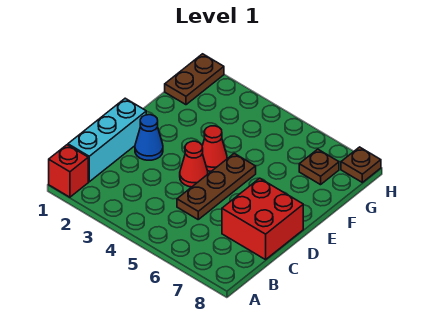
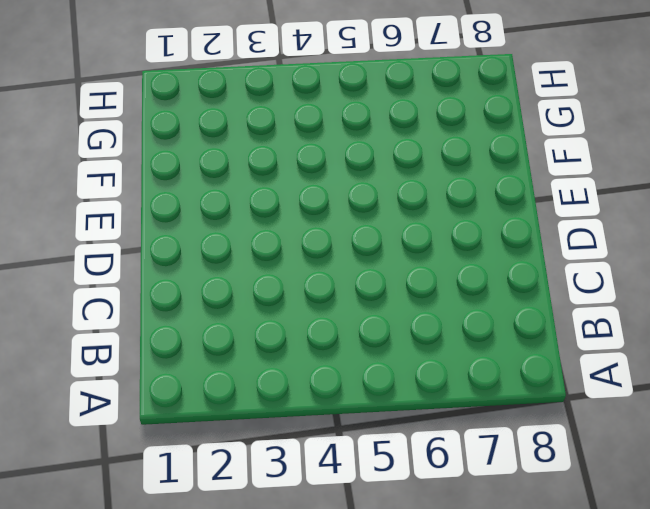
none -> red brick A1 level 1
none -> cyan brick B1:D1 level 1

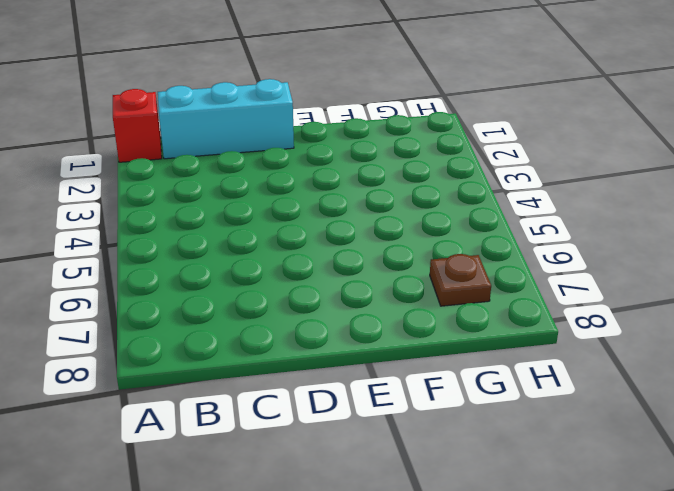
none -> brown plate C5:E5 level 1
none -> red brick C7:D8 level 1

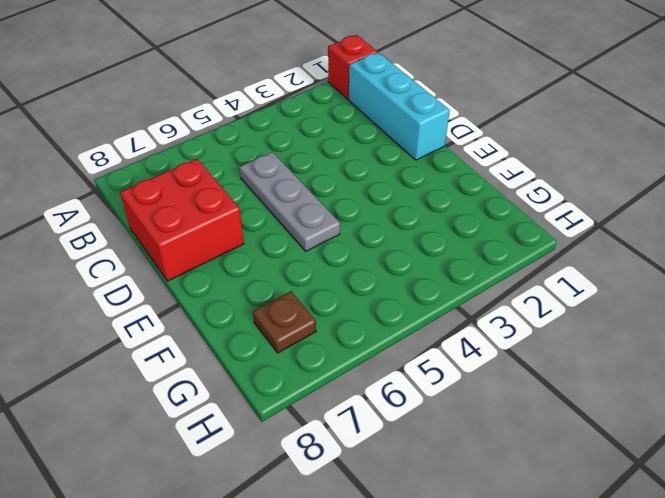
grey plate C5:E5 level 1 -> brown plate C5:E5 level 1
none -> blue cone D2 level 1
none -> red cone D4 level 1

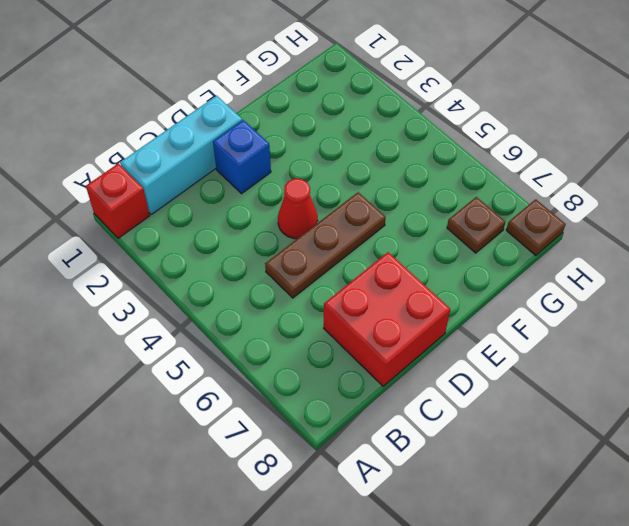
blue brick D2 level 1 -> blue cone D2 level 1
none -> red cone E4 level 1
none -> brown plate G1:H1 level 1

